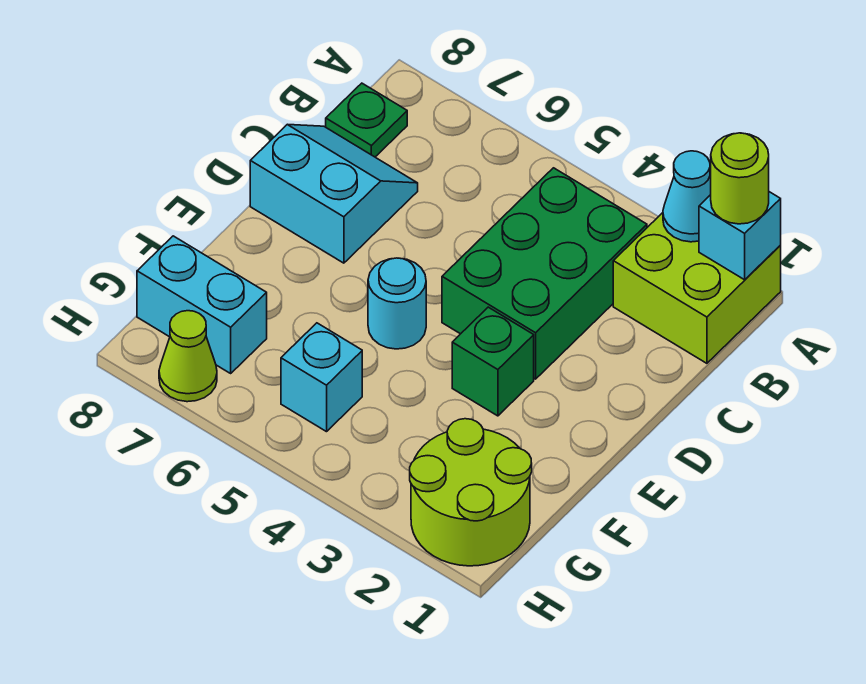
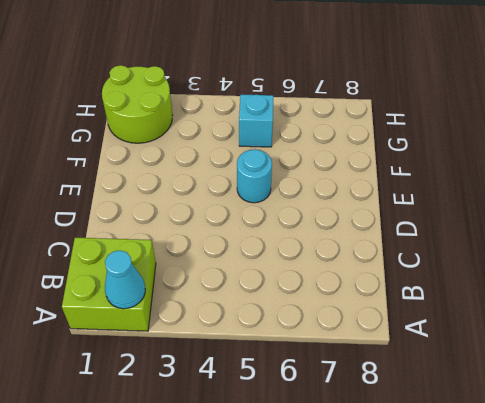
none -> green brick B3:D4 level 1
none -> green plate B8 level 1
none -> cyan slope C7:D8 level 1 top D

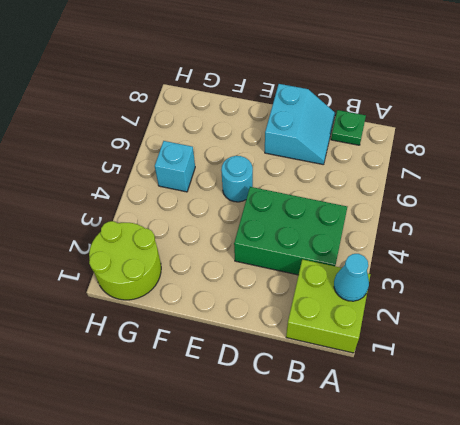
none -> green brick E3 level 1
none -> cyan brick G7:G8 level 1
none -> lime cone H7 level 1

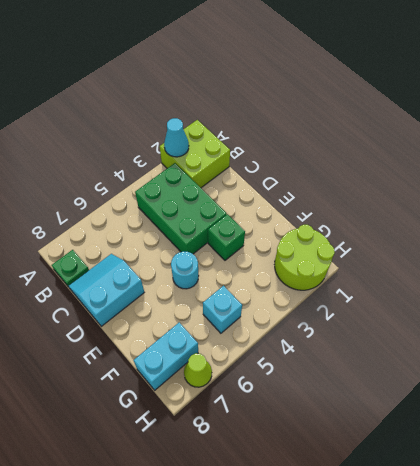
none -> cyan brick A1 level 2
none -> lime round brick A1 level 3

